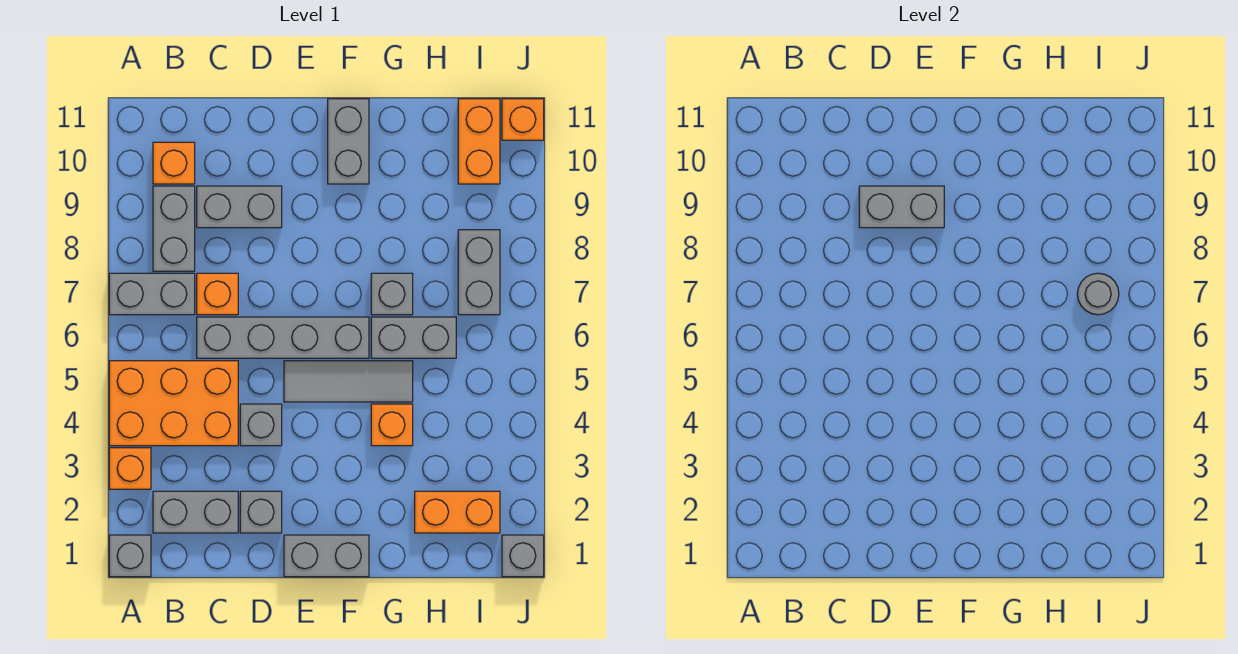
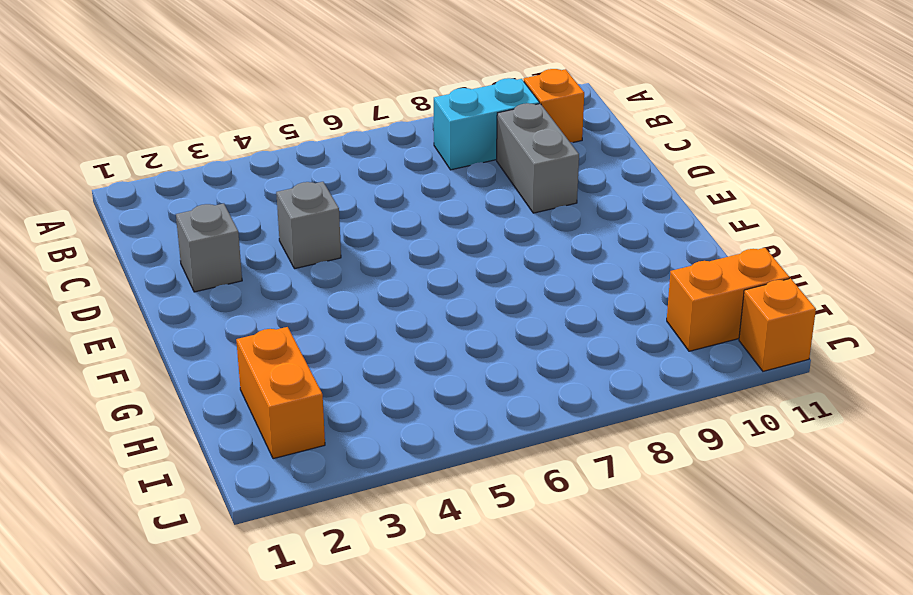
cyan brick B8:B9 level 1 -> grey brick B8:B9 level 1
none -> grey brick A1 level 1
none -> orange brick A3 level 1
none -> orange brick A4:C5 level 1

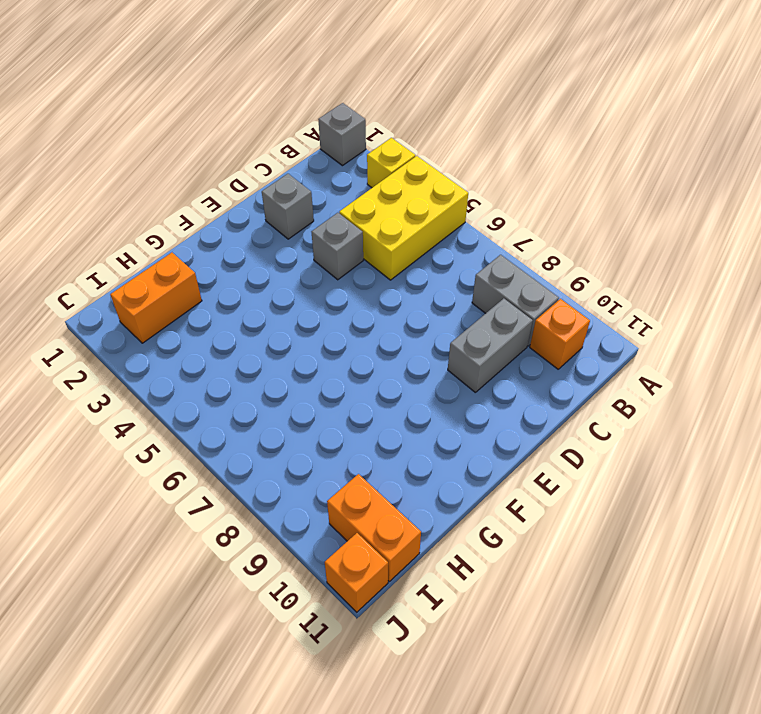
yellow brick A3 level 1 -> orange brick A3 level 1
yellow brick A4:C5 level 1 -> orange brick A4:C5 level 1
none -> grey brick A7:B7 level 1
none -> grey brick B2:C2 level 1
none -> grey brick C6:F6 level 1

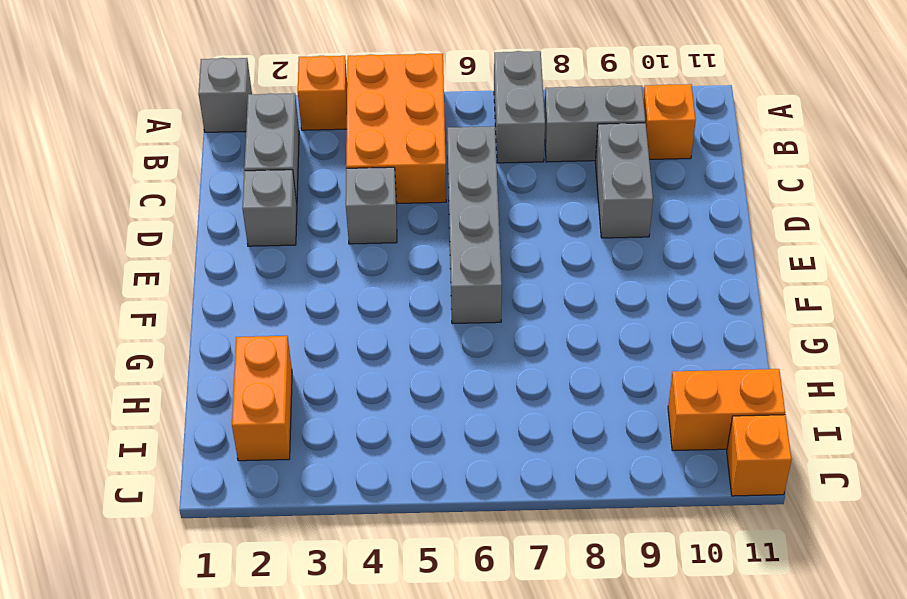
none -> orange brick C7 level 1
none -> grey brick E1:F1 level 1
none -> grey tile E5:G5 level 1

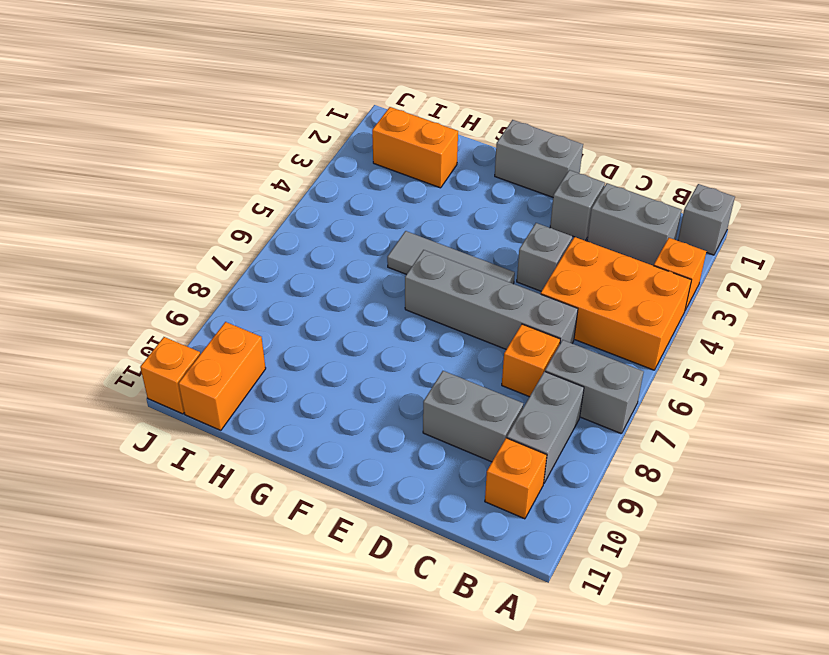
none -> grey brick F10:F11 level 1
none -> orange brick G4 level 1
none -> grey brick G6:H6 level 1

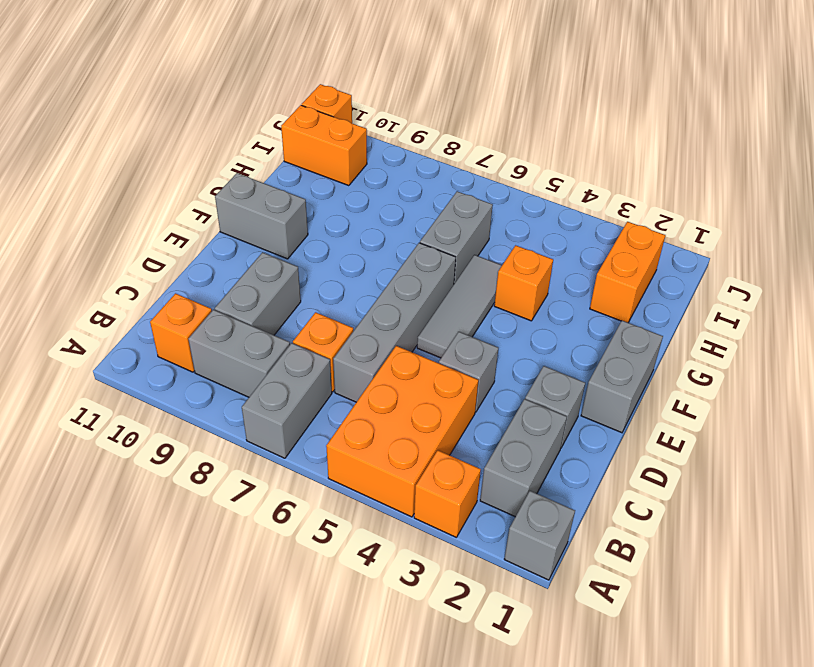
none -> grey brick G7 level 1
none -> grey brick I7:I8 level 1
none -> grey brick J1 level 1

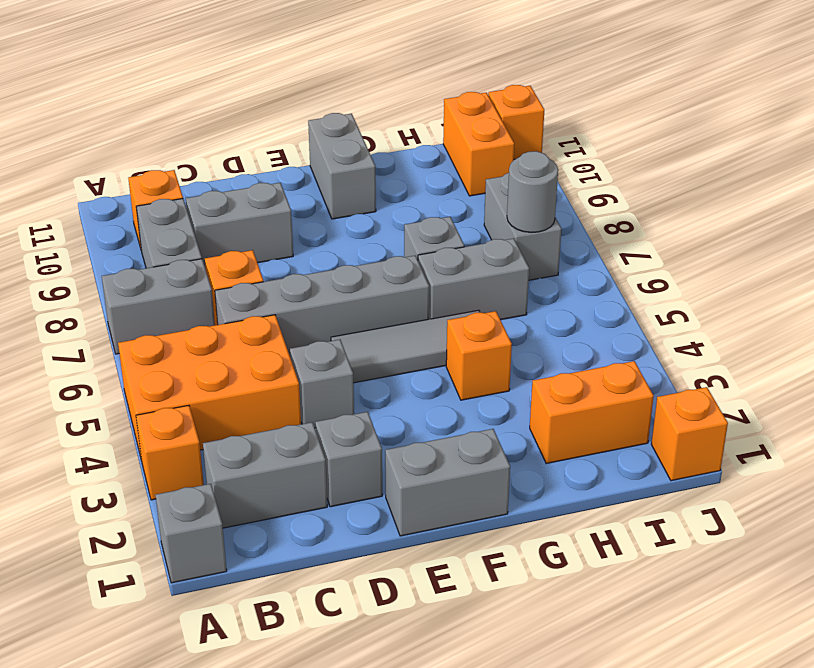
orange brick J1 level 1 -> grey brick J1 level 1
none -> grey brick D9:E9 level 2

